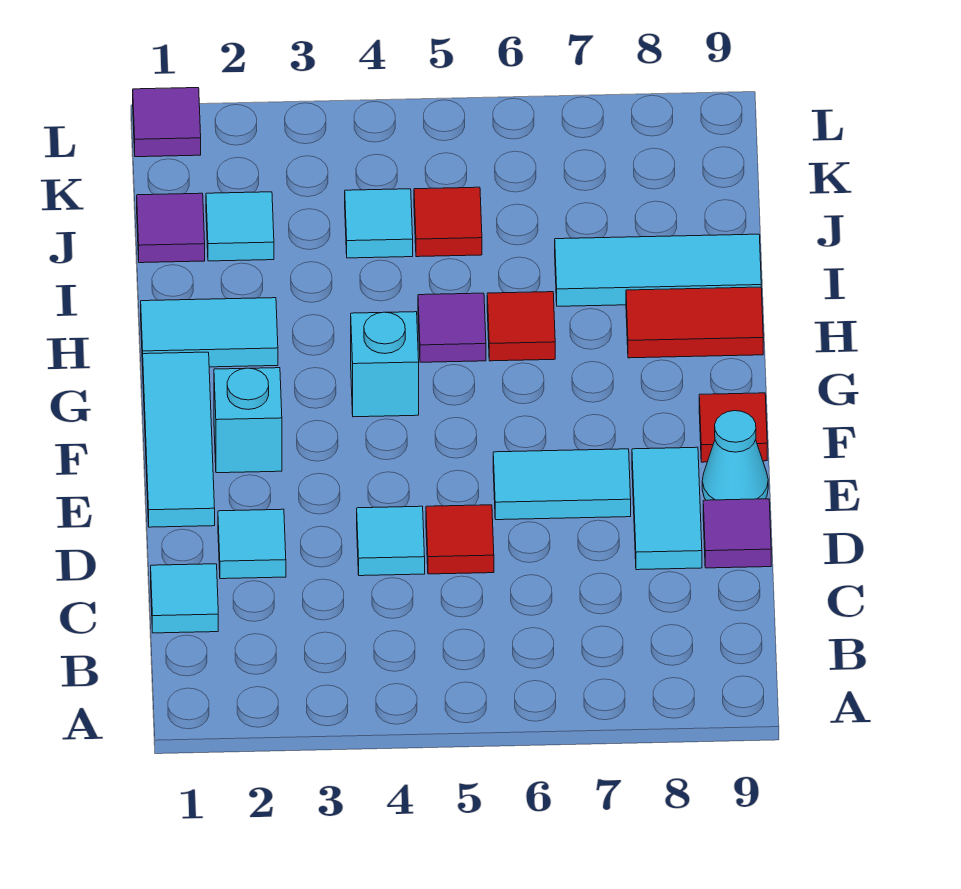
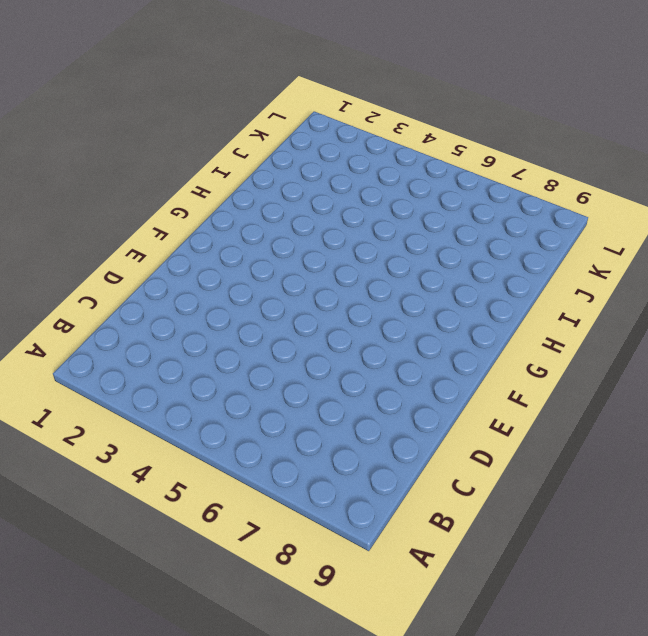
none -> cyan tile C1 level 1
none -> cyan tile D2 level 1
none -> cyan tile D4 level 1

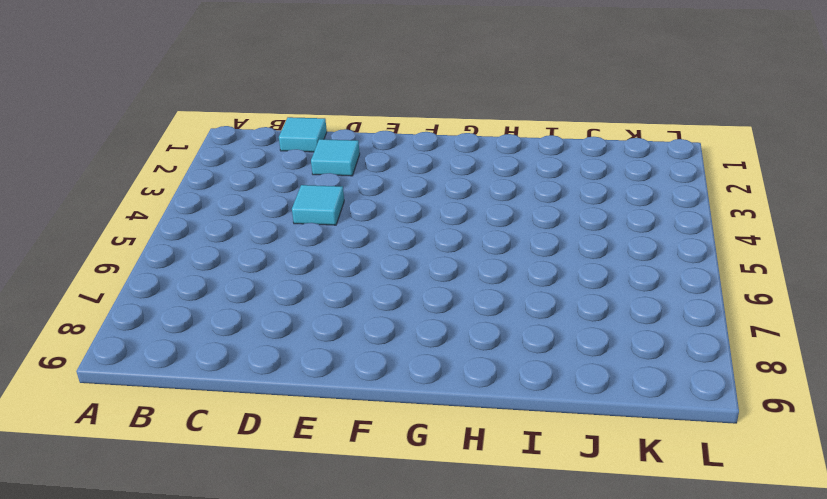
none -> red tile D5 level 1
none -> cyan tile D8:E8 level 1
none -> purple tile D9 level 1

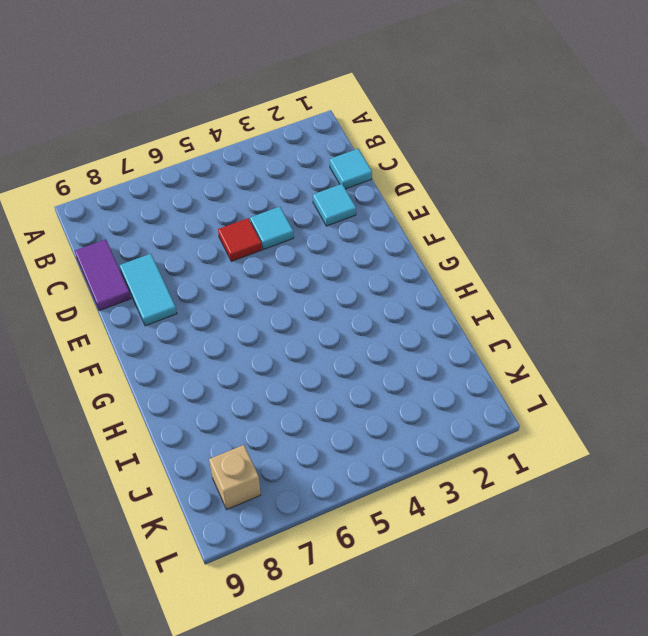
purple tile C9:D9 level 1 -> purple tile D9 level 1
tan brick K8 level 1 -> none
none -> cyan tile E1:G1 level 1
none -> cyan tile E6:E7 level 1
none -> cyan cone E9 level 1

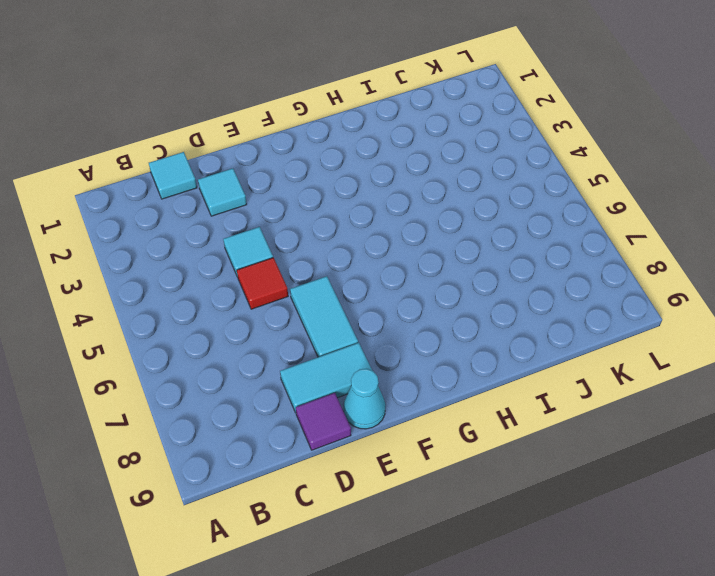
none -> cyan tile E1:G1 level 1
none -> cyan brick F2 level 1
none -> red tile F9 level 1

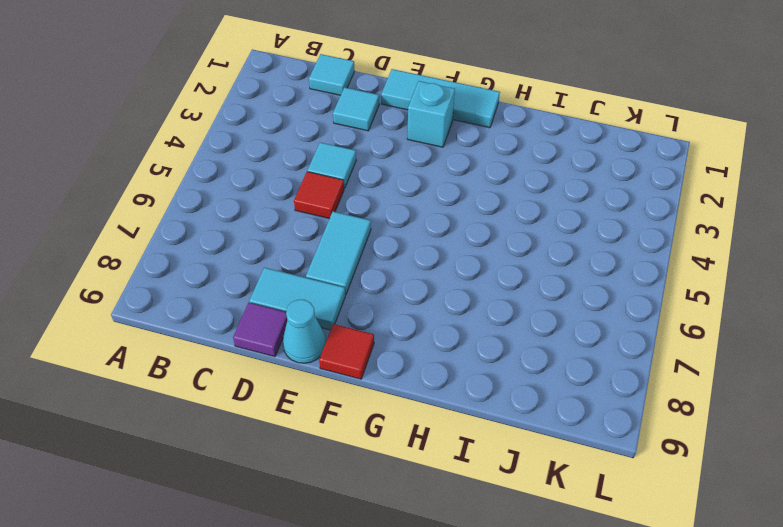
none -> cyan brick G4 level 1
none -> cyan tile H1:H2 level 1
none -> purple tile H5 level 1

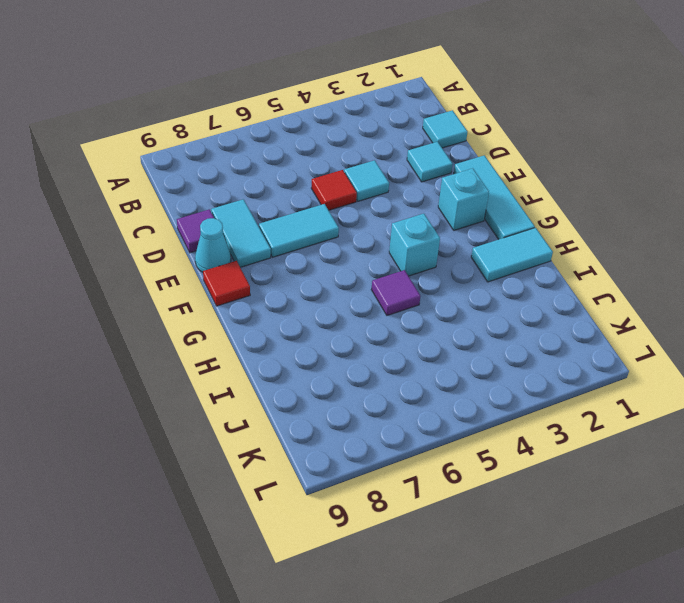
none -> red tile H6 level 1
none -> red tile H8:H9 level 1
none -> cyan tile I7:I9 level 1

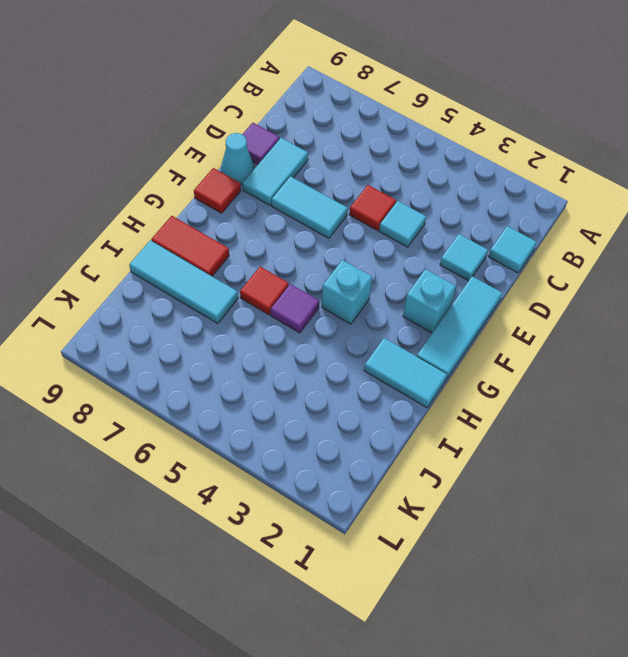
none -> purple tile J1 level 1
none -> cyan tile J2 level 1
none -> cyan tile J4 level 1

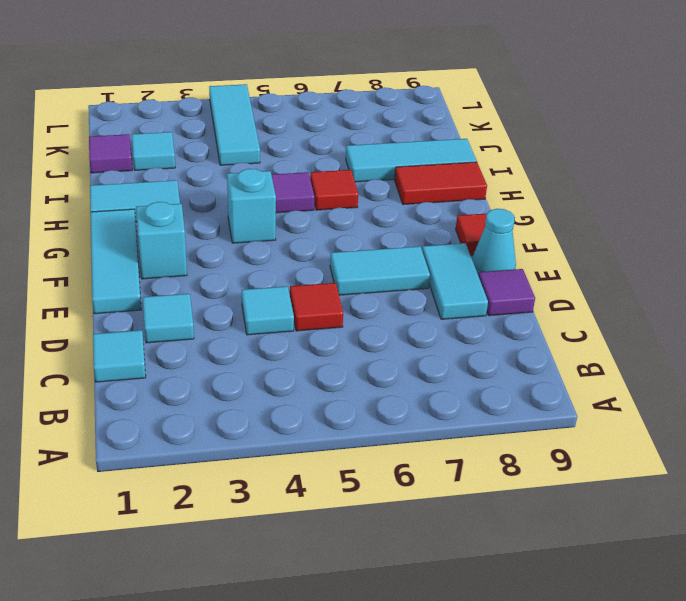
cyan tile J4:L4 level 1 -> cyan tile J4 level 1
none -> red tile J5 level 1
none -> purple tile L1 level 1

